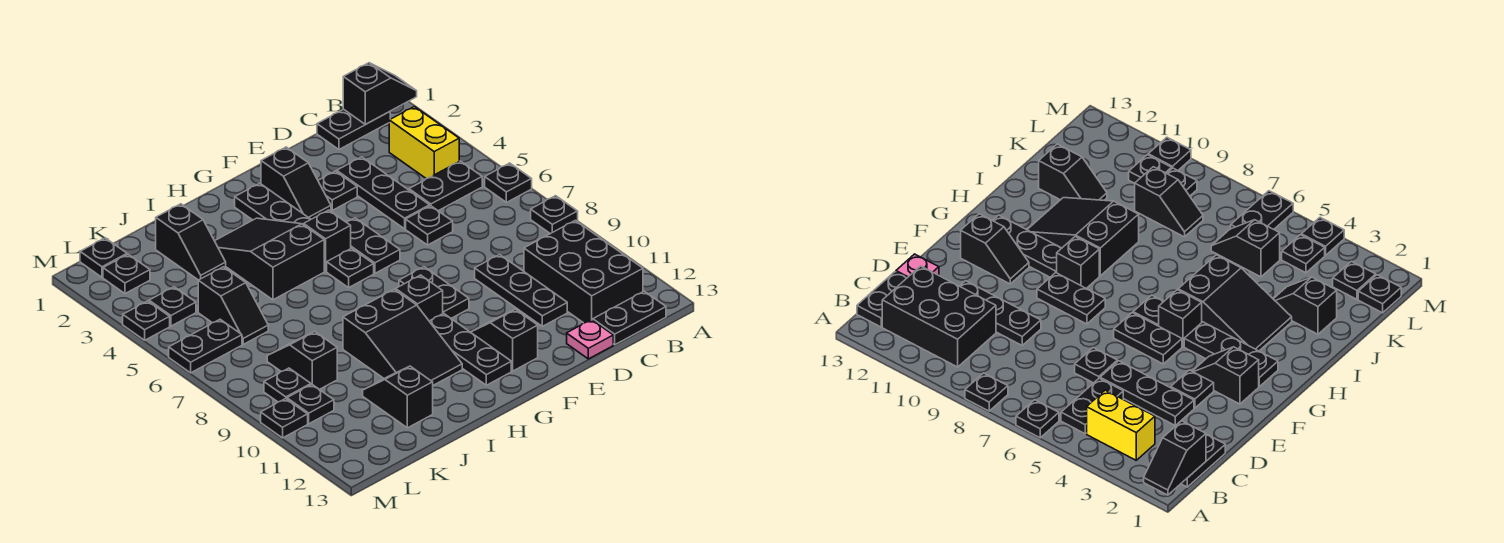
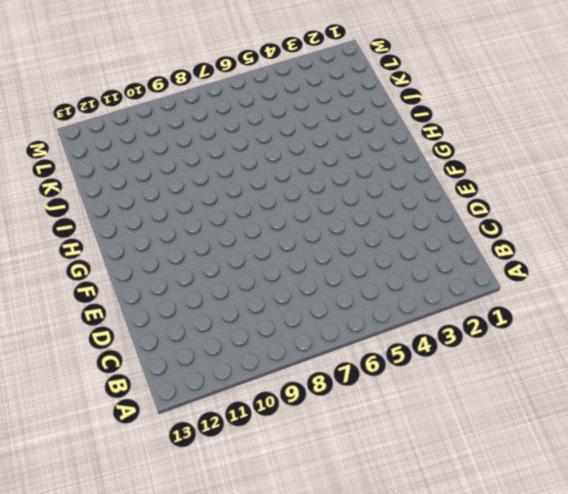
none -> black plate A6 level 1
none -> black plate A8 level 1
none -> black plate B1:C1 level 1
none -> yellow brick B3:B4 level 1

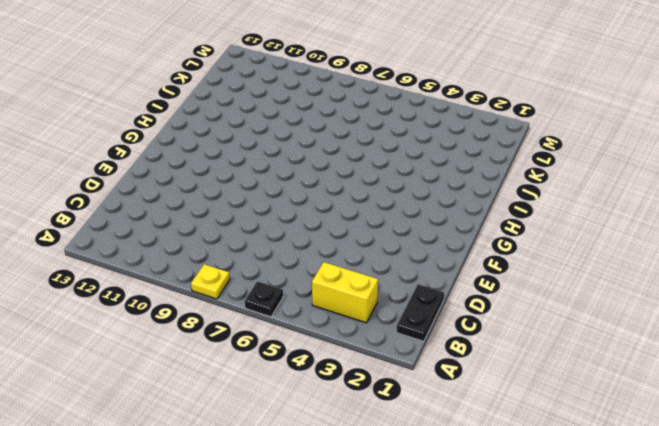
yellow plate A8 level 1 -> black plate A8 level 1
none -> black plate B5:C5 level 1
none -> black brick B10:C12 level 1
none -> black plate B13:C13 level 1
none -> black plate D3:D5 level 1

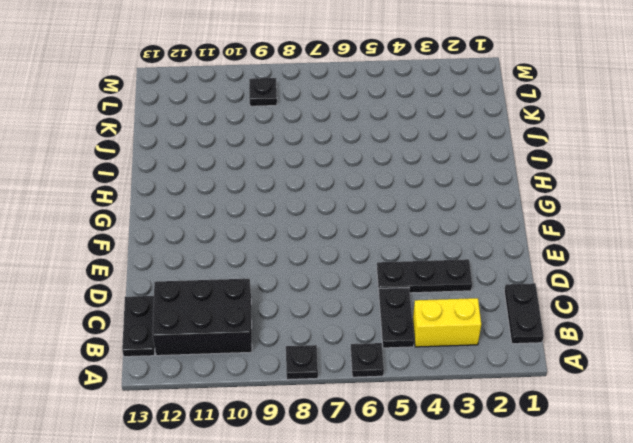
none -> black plate D6 level 1
none -> black plate D9:D11 level 1
none -> pink plate D13 level 1
none -> black plate E3 level 1

